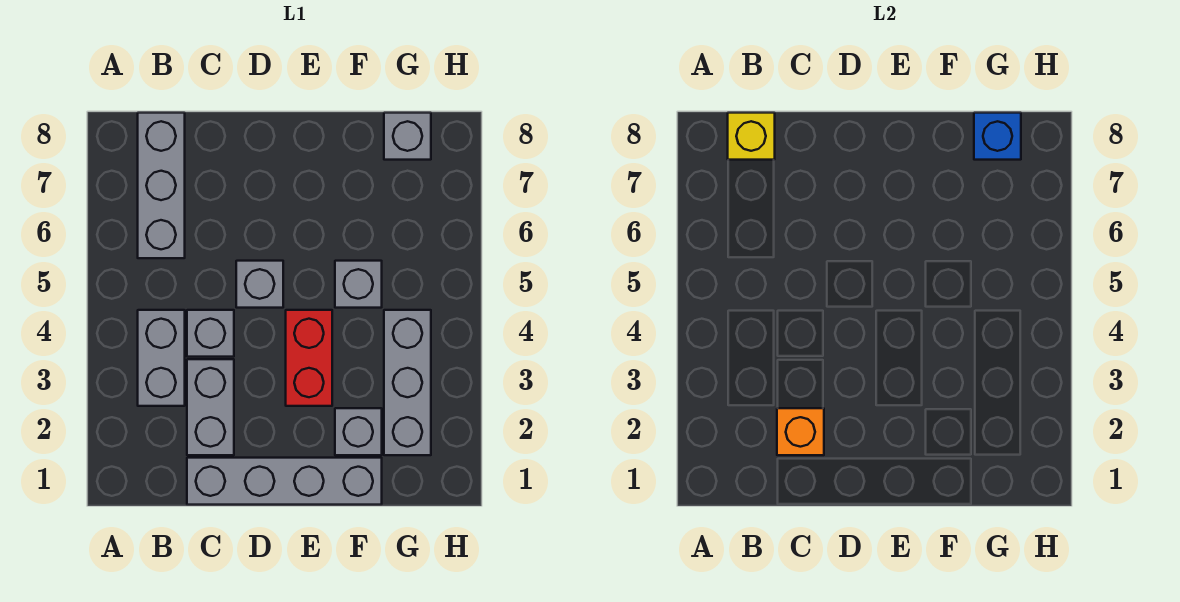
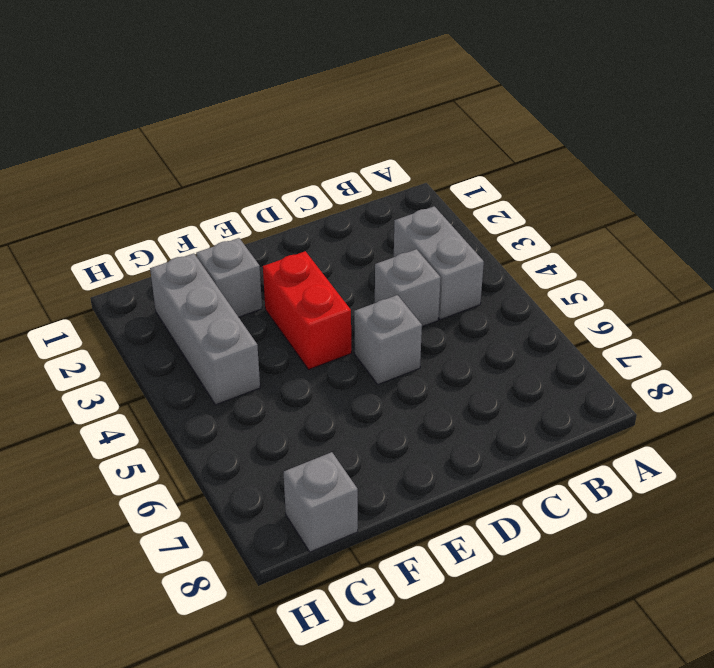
none -> grey brick B6:B8 level 1
none -> grey brick C1:F1 level 1
none -> grey brick C2:C3 level 1

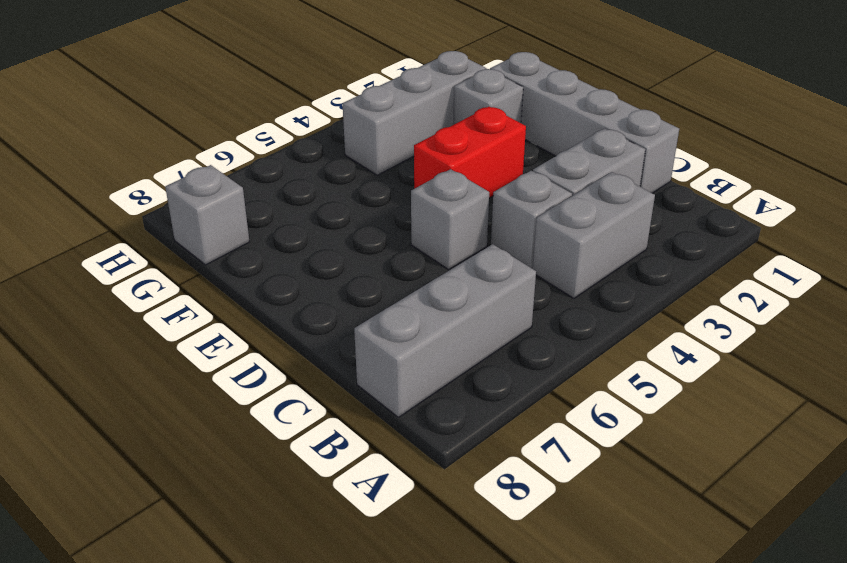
none -> grey brick F5 level 1
none -> yellow brick B8 level 2
none -> orange brick C2 level 2

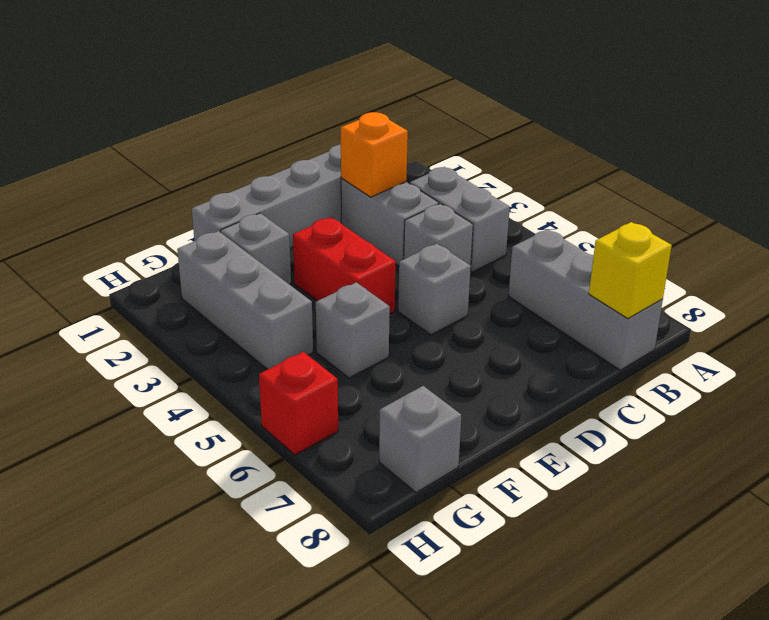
red brick H6 level 1 -> none
none -> blue brick G8 level 2

